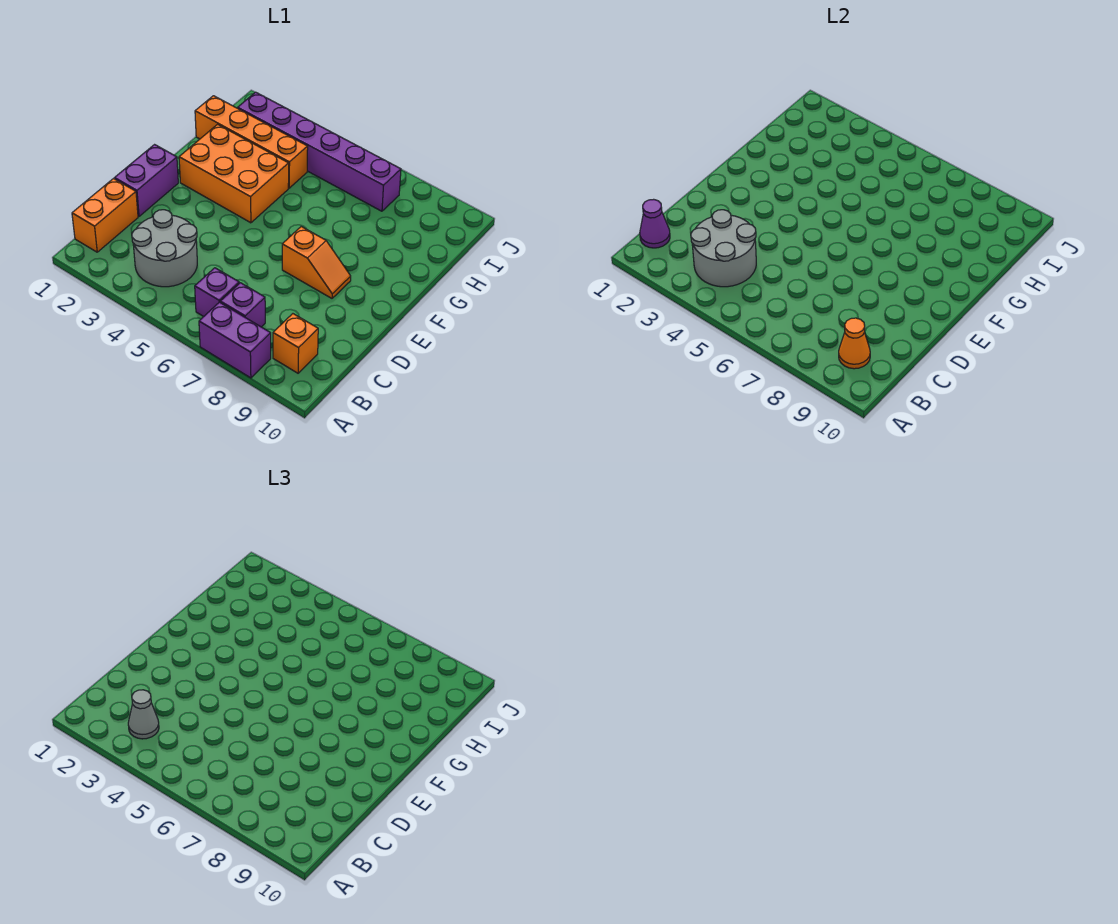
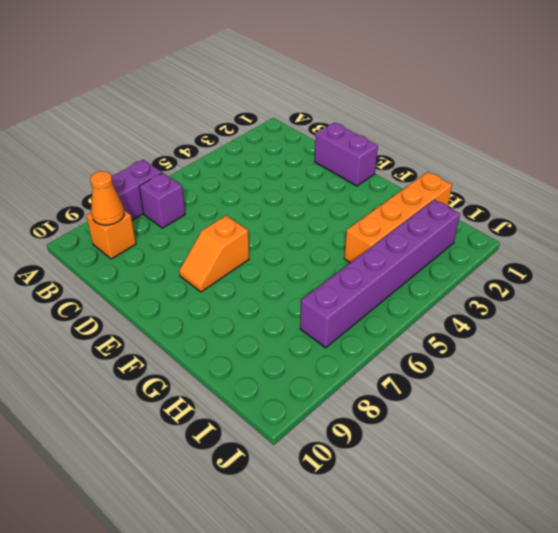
none -> orange brick B1:C1 level 1
none -> grey round brick B3:C4 level 1
none -> purple brick B6 level 1

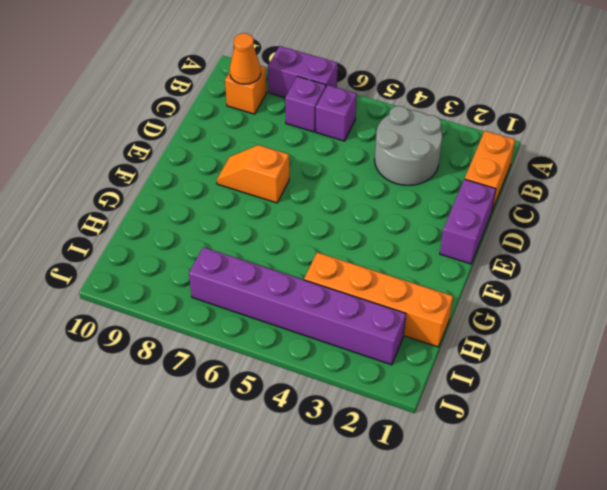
none -> orange brick F2:G4 level 1
none -> purple cone B1 level 2
none -> grey round brick B3:C4 level 2

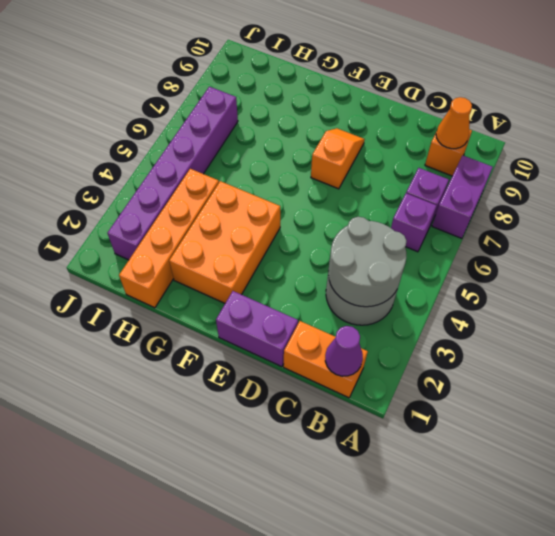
none -> grey cone B3 level 3

